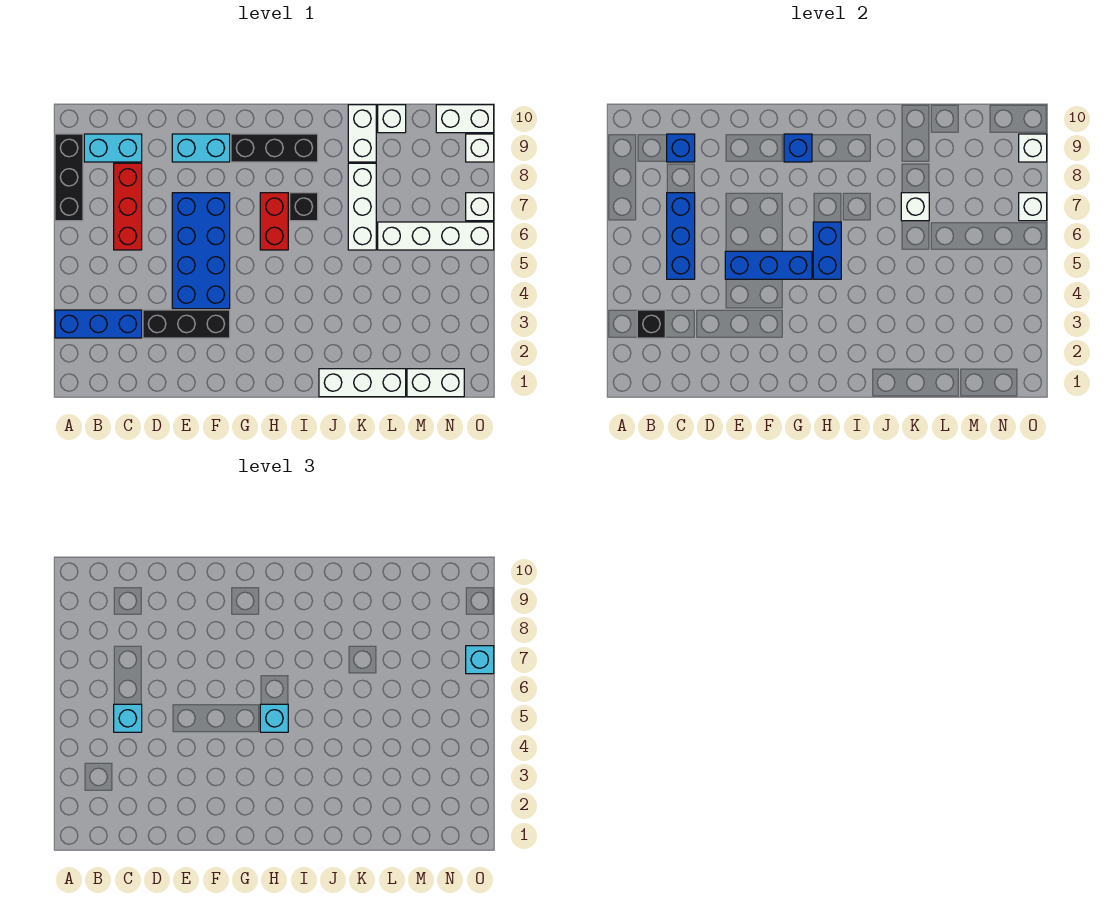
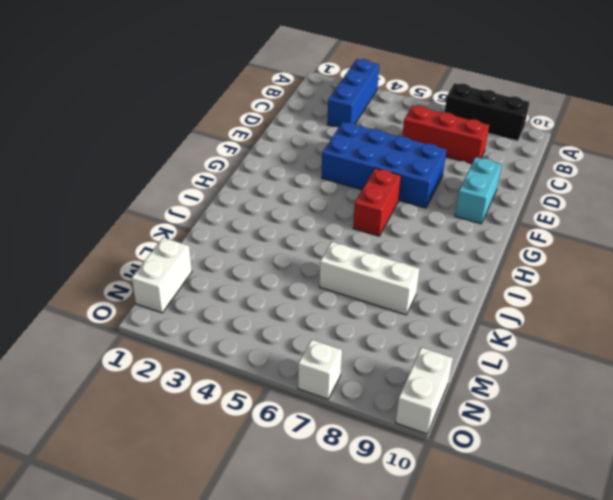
red brick G6:H6 level 1 -> red brick H6:H7 level 1
none -> cyan brick B9:C9 level 1
none -> black brick D3:F3 level 1
none -> black brick G9:I9 level 1
none -> black brick I7 level 1

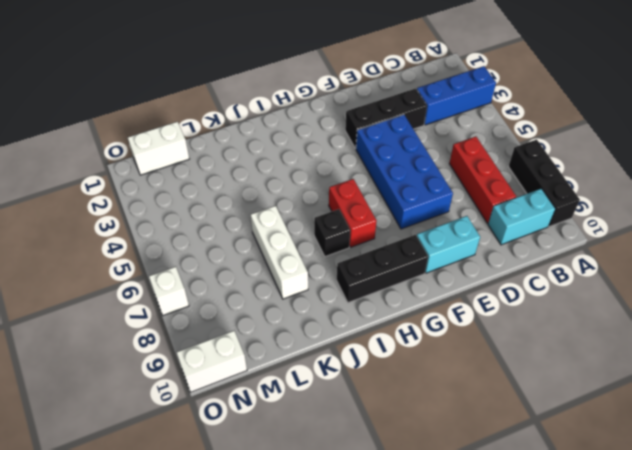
none -> white brick J1:L1 level 1
none -> white brick K9:K10 level 1
none -> white brick L6:O6 level 1
none -> white brick L10 level 1

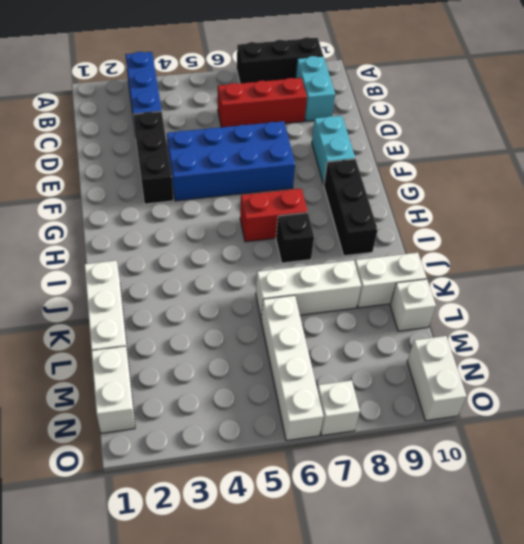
none -> white brick O9 level 1
none -> black brick B3 level 2
none -> blue brick C5:C7 level 2
none -> blue brick C9 level 2

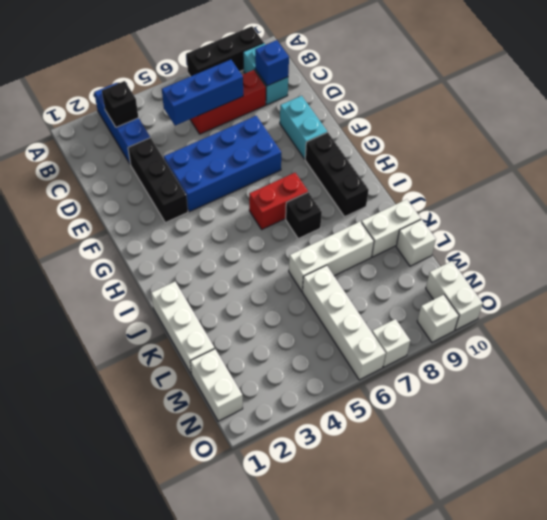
none -> blue brick E5:G5 level 2
none -> blue brick G9 level 2
none -> blue brick H5:H6 level 2
none -> white brick K7 level 2

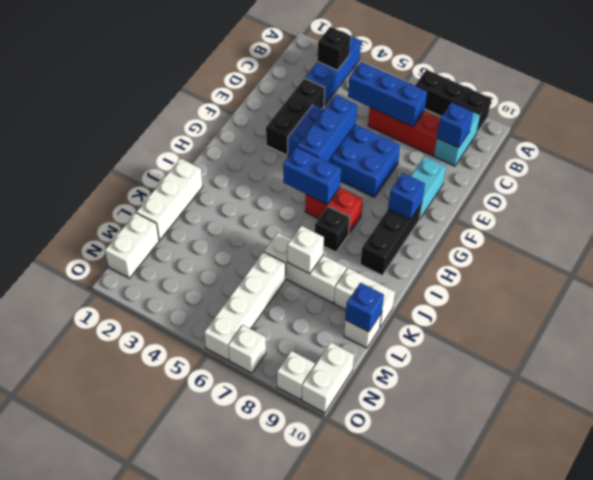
blue brick L10 level 2 -> none
none -> white brick O7 level 2
none -> white brick O9 level 2
none -> cyan brick C5 level 3
none -> cyan brick H5 level 3

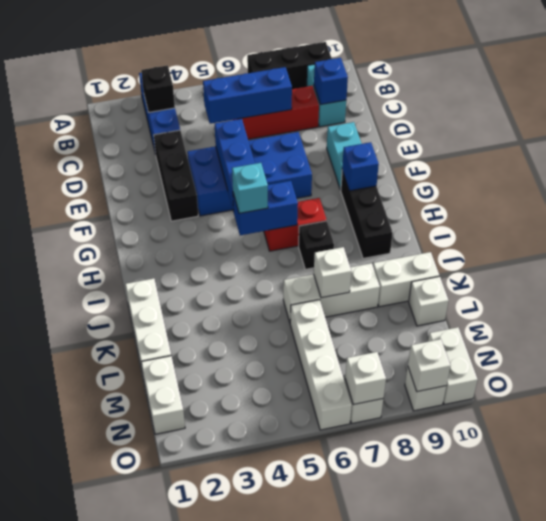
none -> cyan brick C5 level 3
none -> cyan brick O7 level 3

